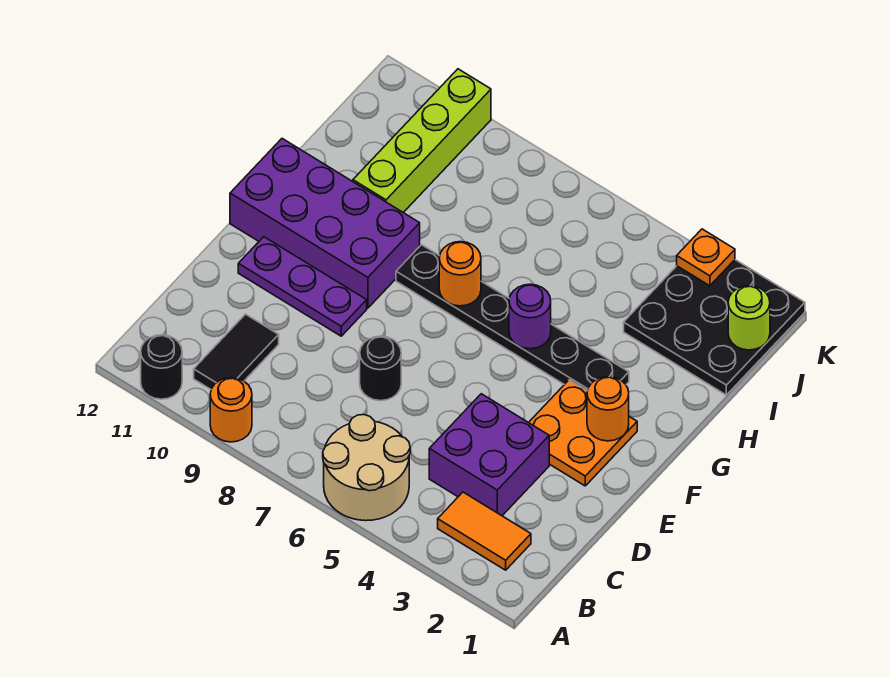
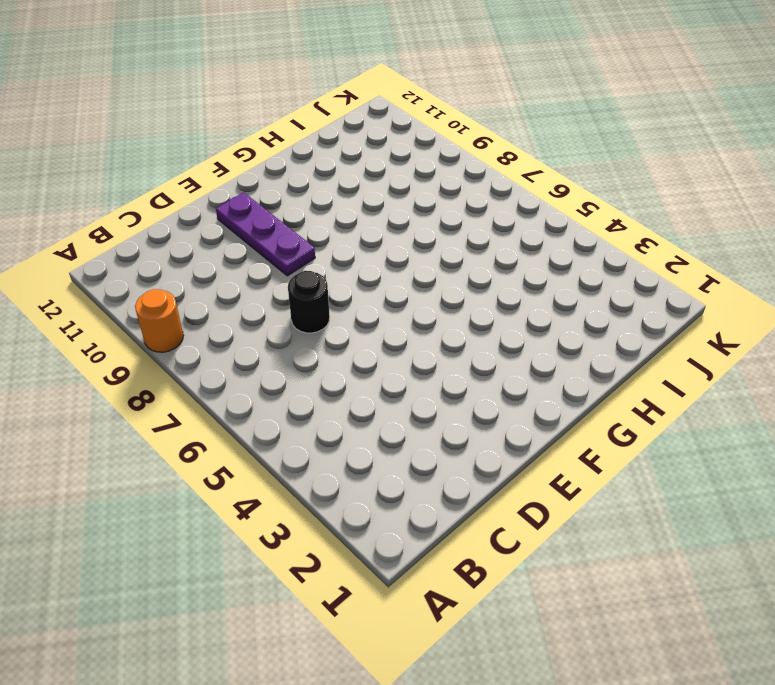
none -> tan round brick A5:B6 level 1
none -> black round brick A11 level 1
none -> orange tile B2:B3 level 1

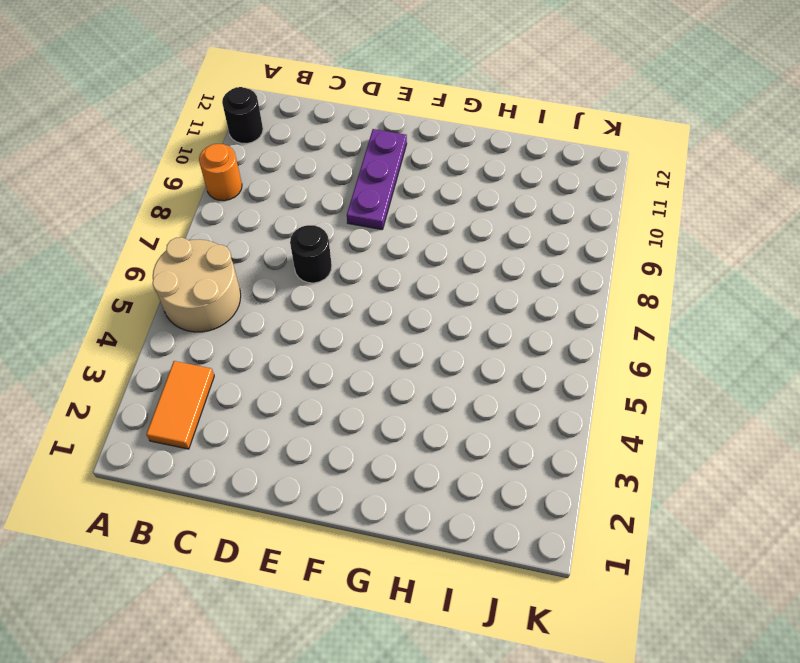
none -> black tile B10:C10 level 1
none -> purple brick C3:D4 level 1
none -> orange plate E2:F3 level 1

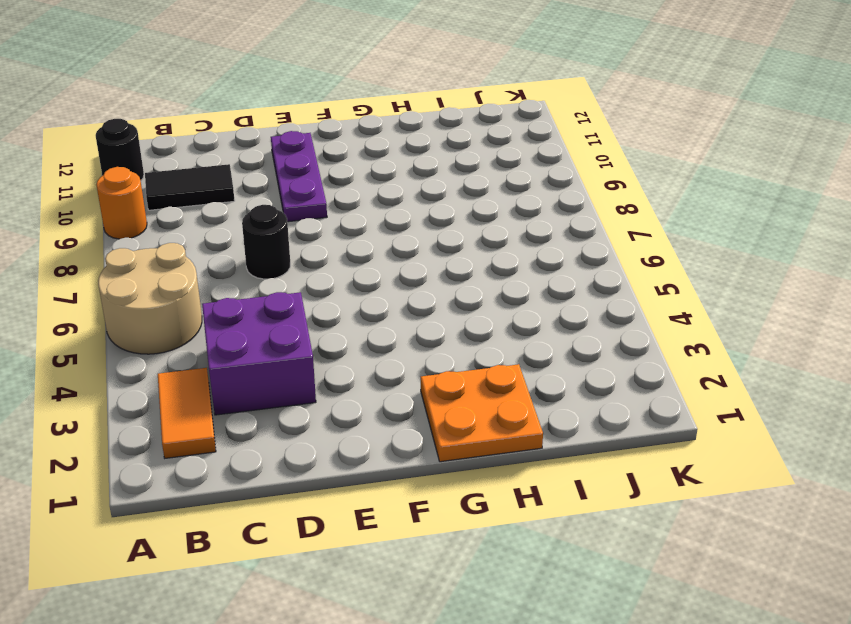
orange plate G1:H2 level 1 -> orange plate E2:F3 level 1
none -> purple brick F9:G12 level 1
none -> black plate G3:G8 level 1
none -> lime brick H10:K10 level 1

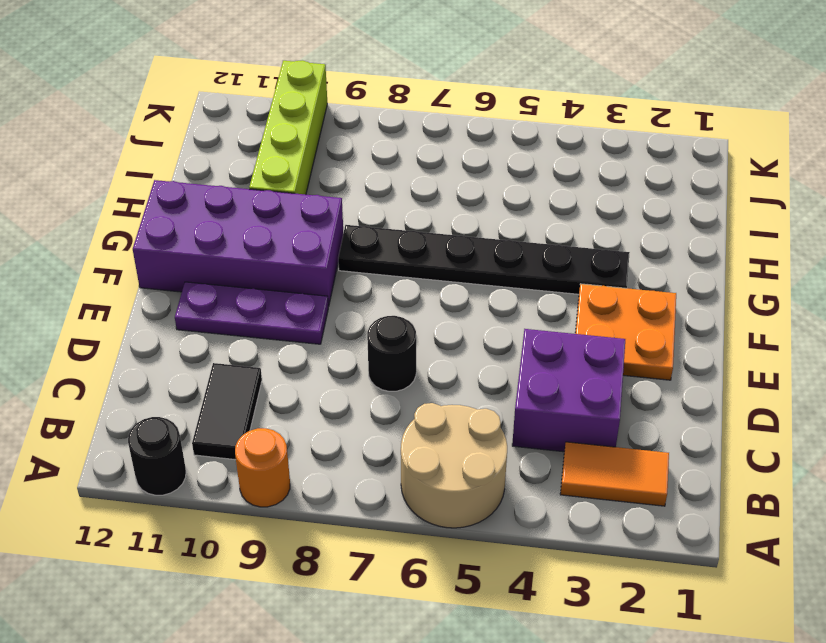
none -> black plate I1:K3 level 1
none -> orange round brick F2 level 2
none -> purple round brick G5 level 2

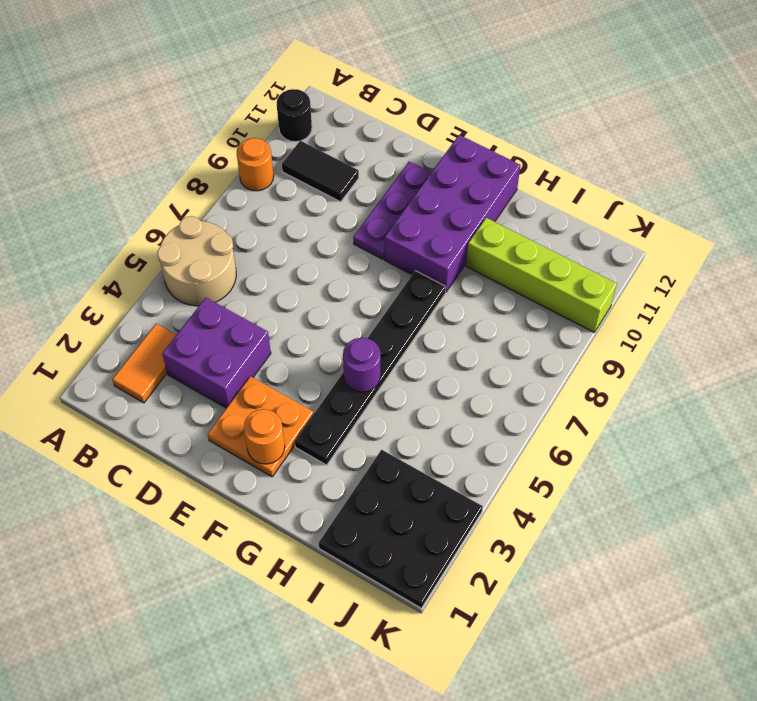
none -> black round brick D7 level 1
none -> orange round brick G7 level 2
none -> lime round brick J1 level 2

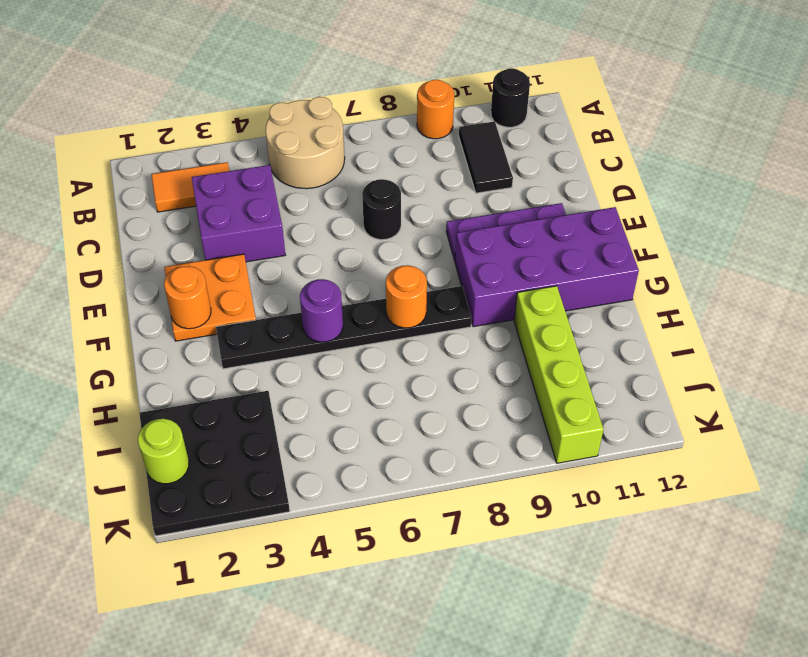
none -> orange plate K3 level 2

